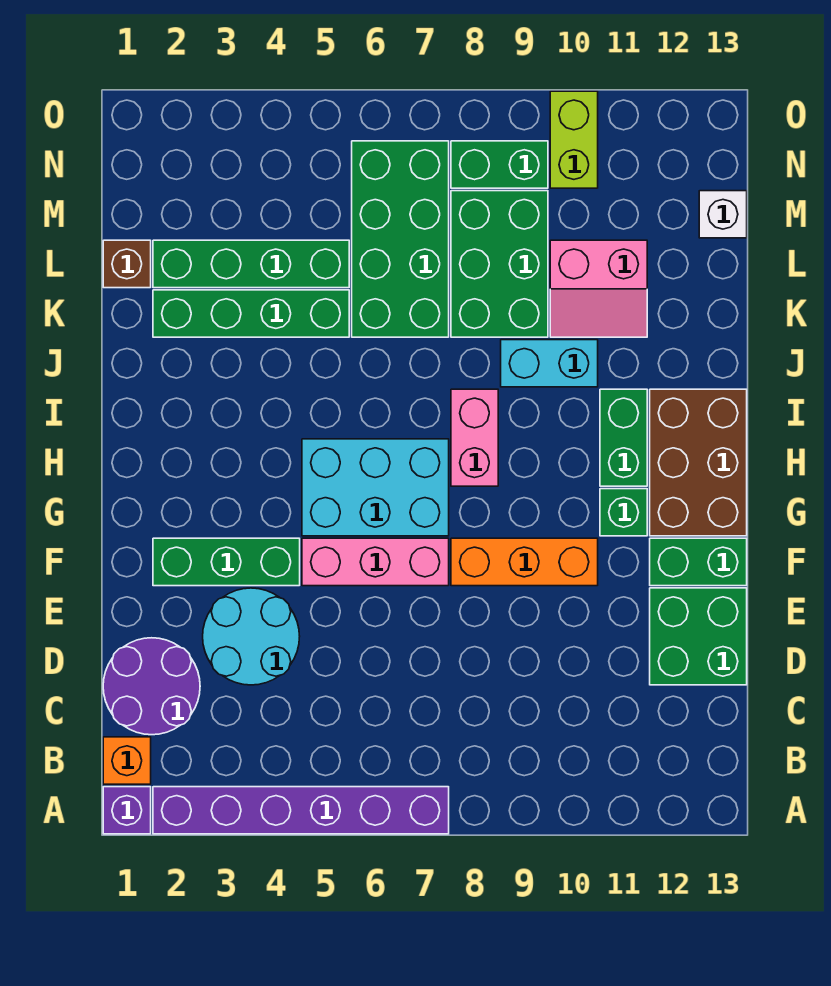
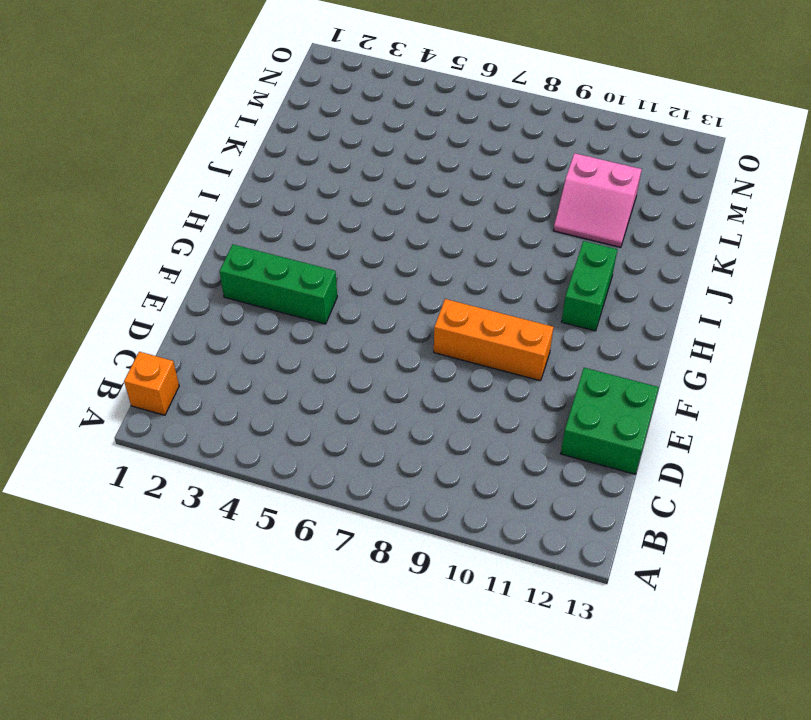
none -> purple brick A1 level 1
none -> purple brick A2:A7 level 1
none -> purple round brick C1:D2 level 1

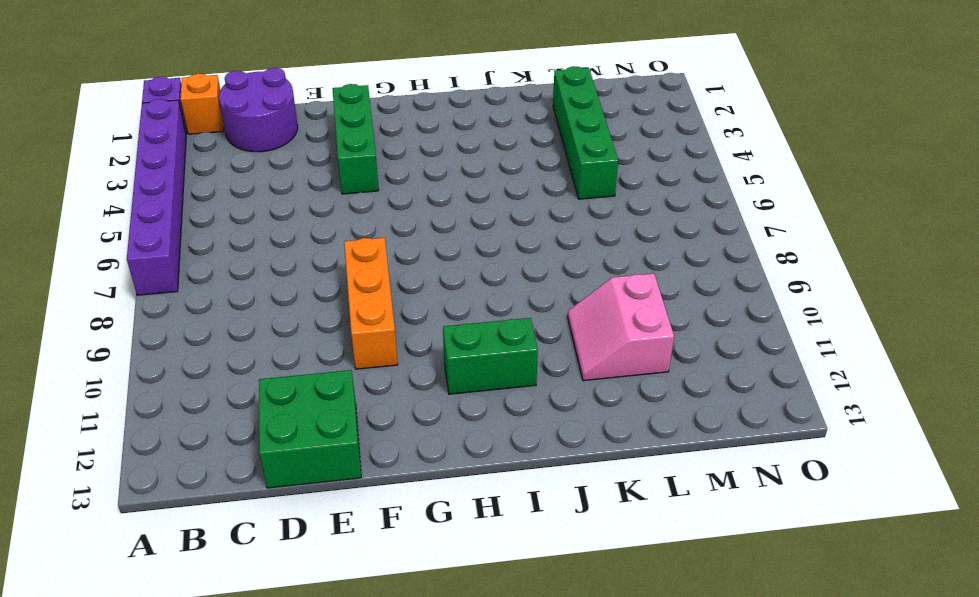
none -> cyan round brick D3:E4 level 1
none -> pink brick F5:F7 level 1
none -> green brick F12:F13 level 1

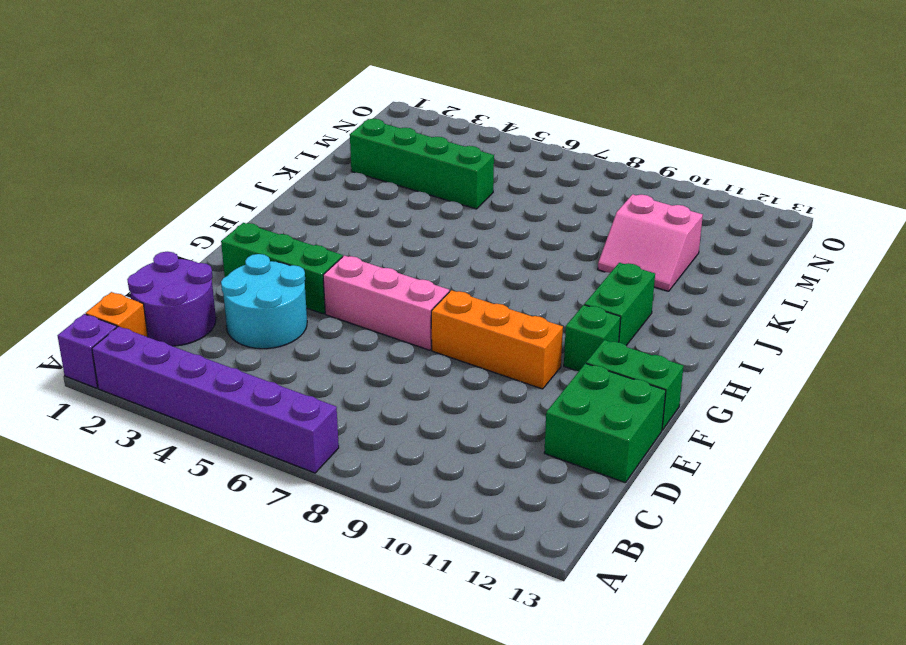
none -> cyan brick G5:H7 level 1
none -> brown brick G12:I13 level 1
none -> pink brick H8:I8 level 1

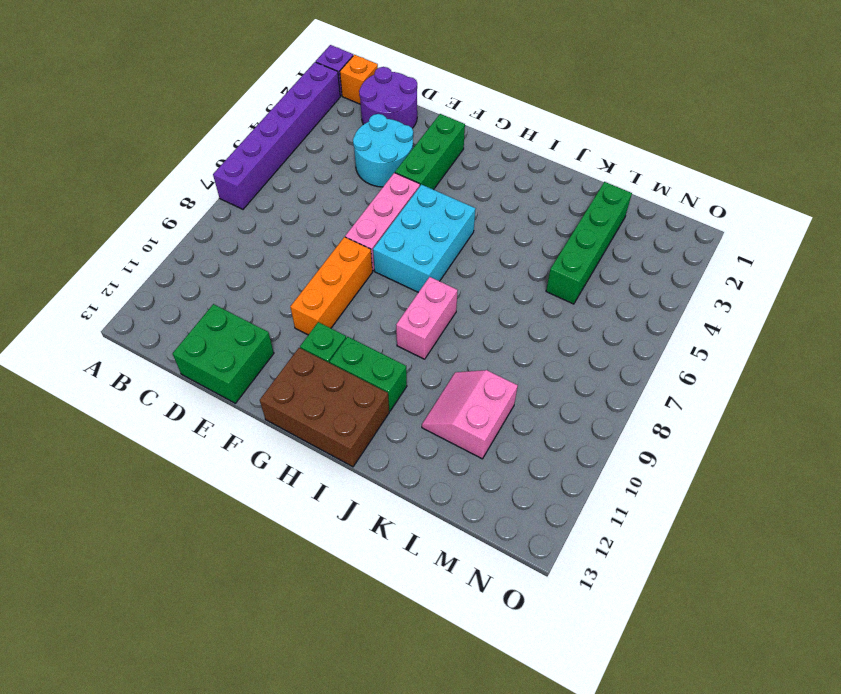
pink brick I8:I9 level 1 -> pink brick H8:I8 level 1
none -> green brick F12:F13 level 1
none -> cyan brick J9:J10 level 1
none -> green brick K2:K5 level 1

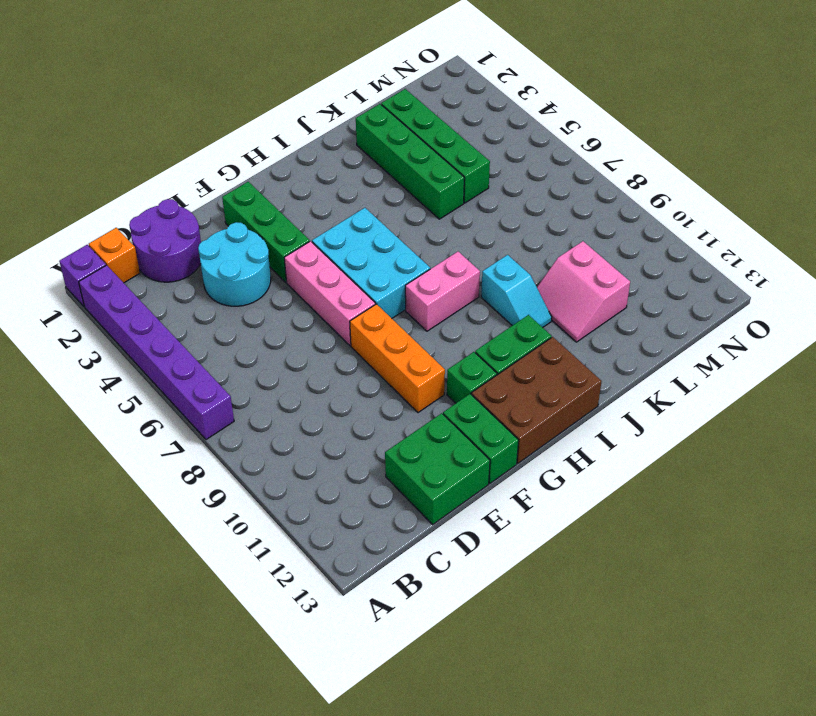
cyan slope J9:J10 level 1 top 9 -> cyan brick J9:J10 level 1
none -> green brick K6:N7 level 1
none -> green brick K8:M9 level 1
none -> brown brick L1 level 1

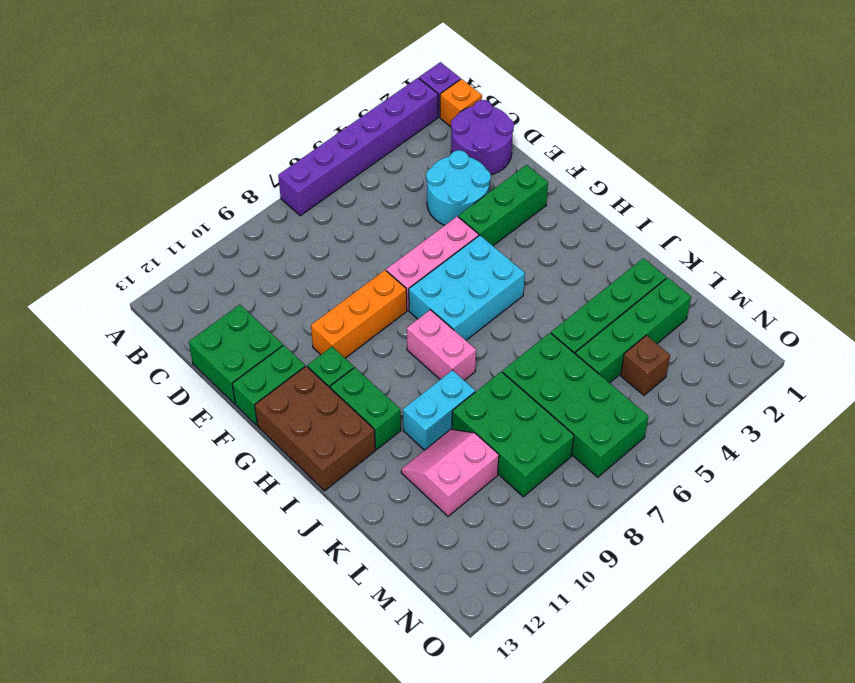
brown brick M4 level 1 -> brown brick L1 level 1
none -> white brick M13 level 1
none -> green brick N8:N9 level 1
none -> lime brick N10:O10 level 1

